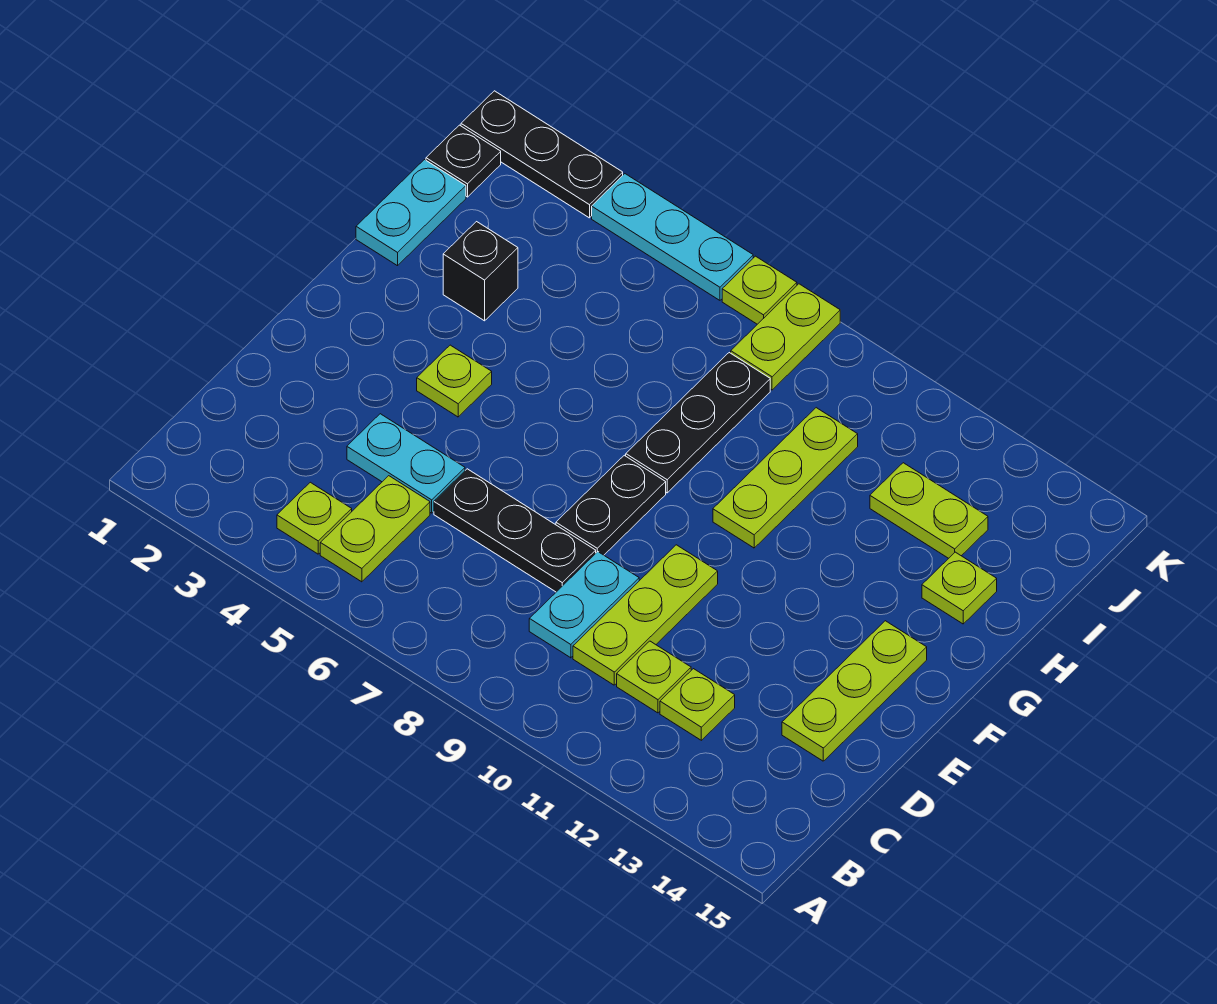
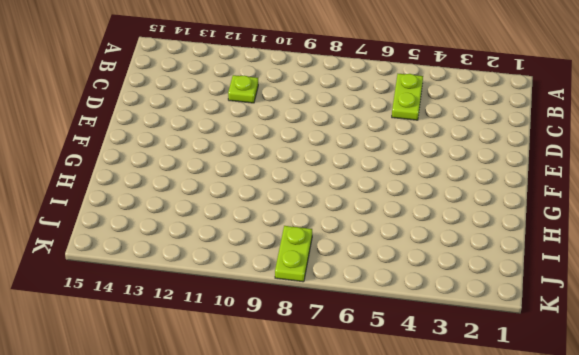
none -> lime plate B4 level 1
none -> cyan plate C9:D9 level 1
none -> lime plate C10:E10 level 1

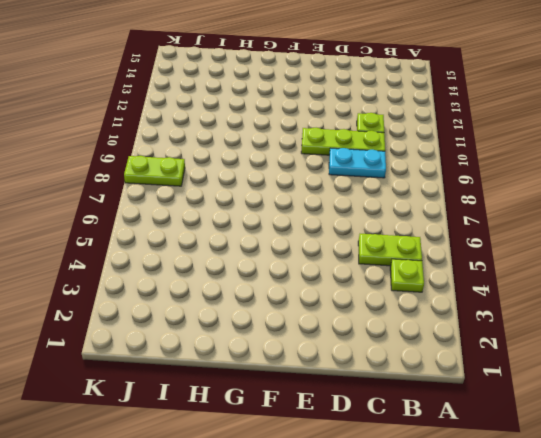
none -> lime plate C12 level 1
none -> cyan plate D4:D5 level 1
none -> black plate D6:D8 level 1

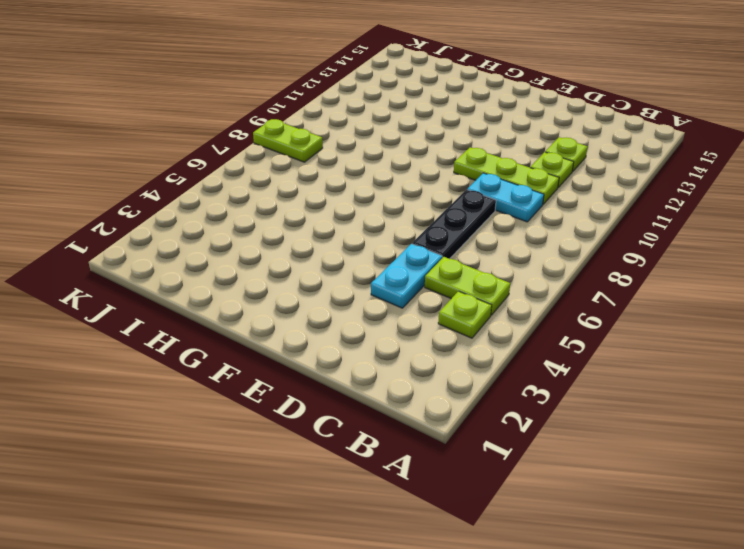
none -> lime plate D14:F14 level 1
none -> black plate E8:F8 level 1
none -> lime plate F4 level 1

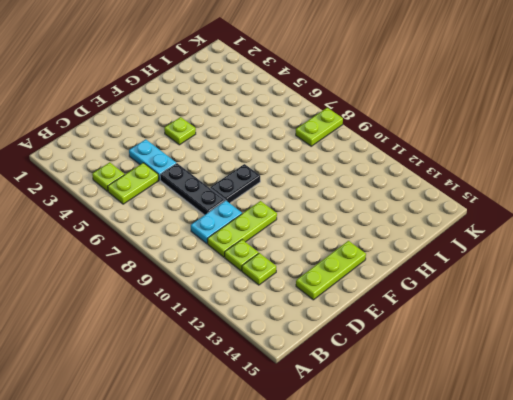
none -> black plate G8:I8 level 1
none -> lime plate G10:I10 level 1
none -> cyan plate H1:I1 level 1

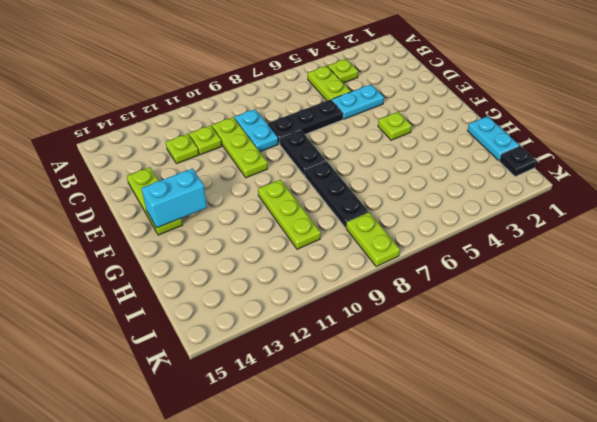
cyan brick F13:F14 level 2 -> none
none -> black brick H3 level 1
none -> lime plate H14 level 1
none -> lime plate I12:I13 level 1

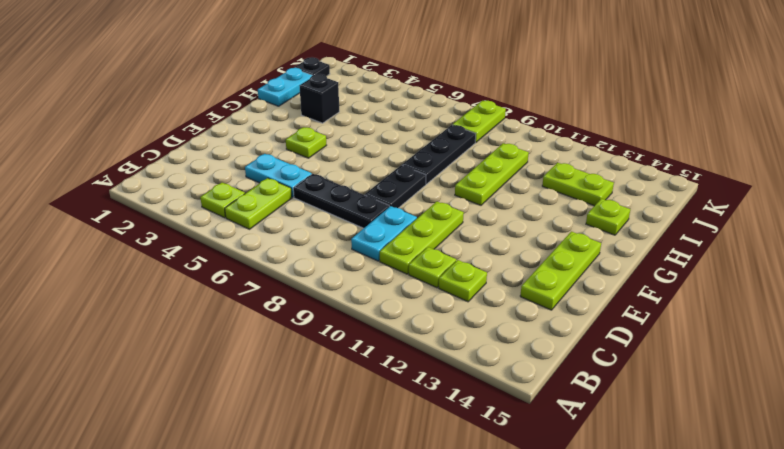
none -> black plate K1:K3 level 1
none -> cyan plate K4:K6 level 1
none -> lime plate K7 level 1

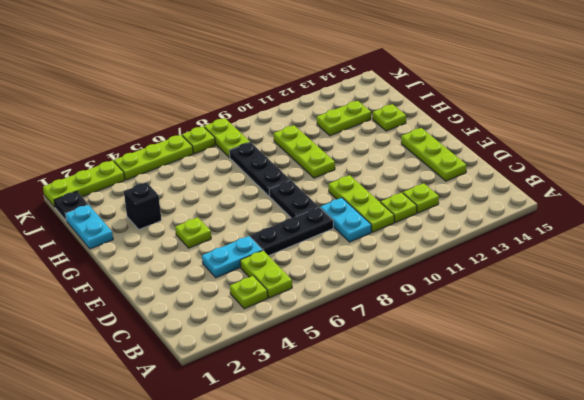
lime plate K1:K3 level 1 -> black plate K1:K3 level 1
lime plate K4:K6 level 1 -> cyan plate K4:K6 level 1

